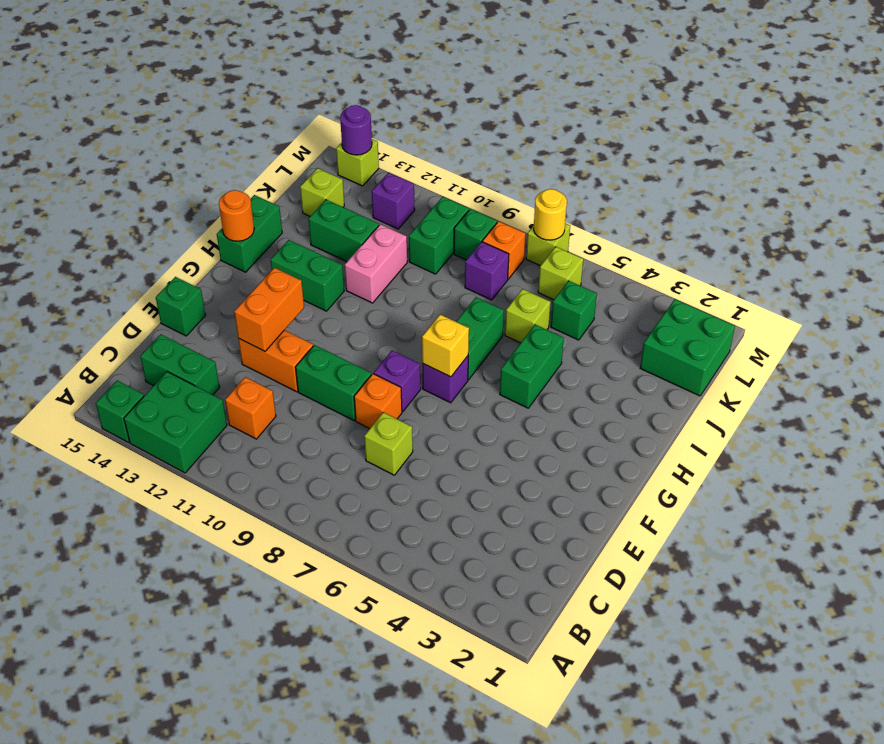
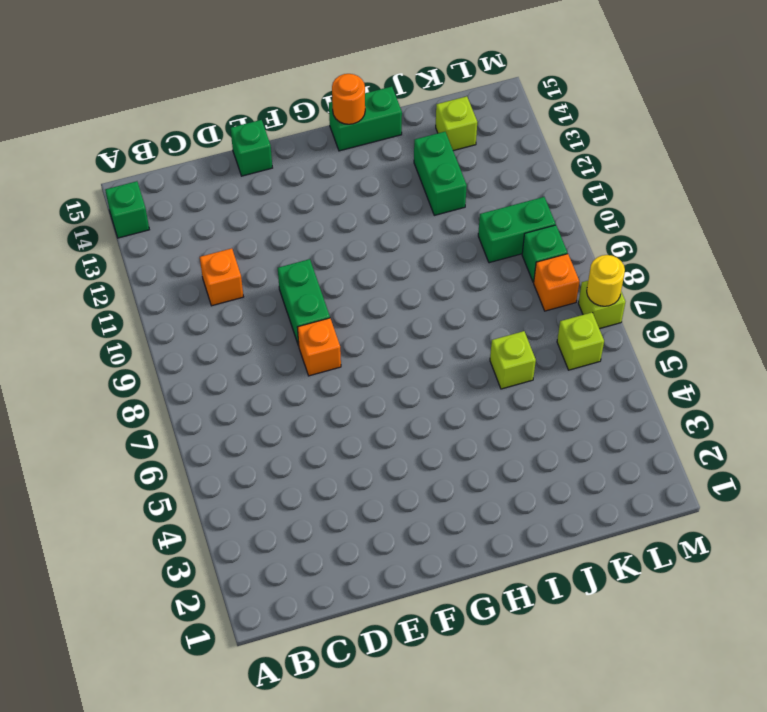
none -> green brick A12:B13 level 1
none -> green brick C13:C14 level 1
none -> lime brick D7 level 1
none -> orange brick E11:E12 level 1

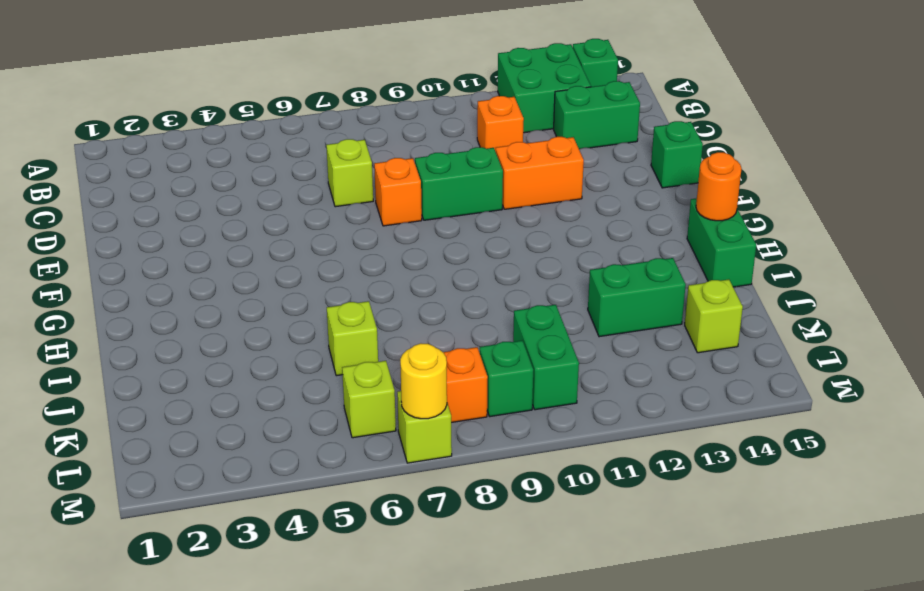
none -> purple brick F8 level 1
none -> purple brick G7 level 1
none -> green brick H5:I5 level 1
none -> green brick H7:I7 level 1

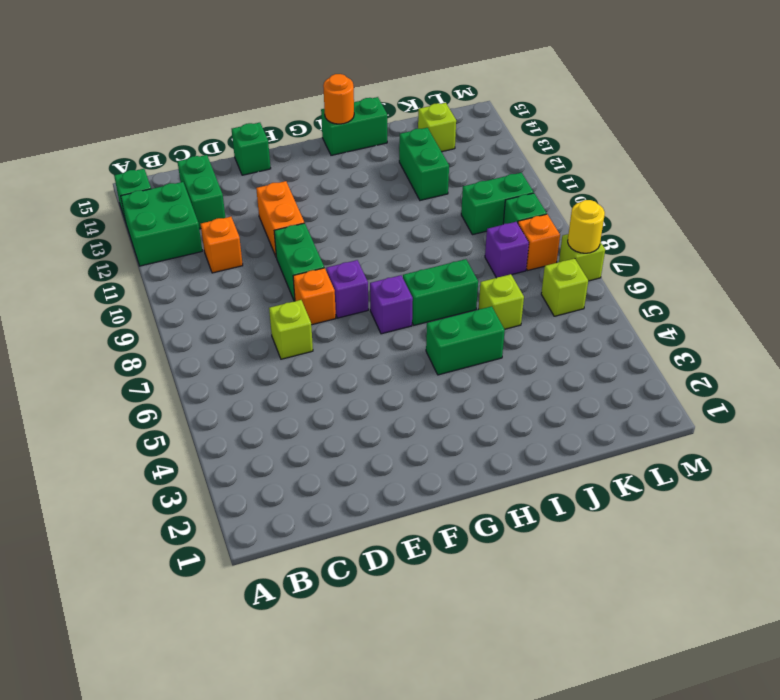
none -> green brick H12:H13 level 1
none -> pink brick I11:J11 level 1
none -> green brick K1:L2 level 1
none -> green brick K5 level 1

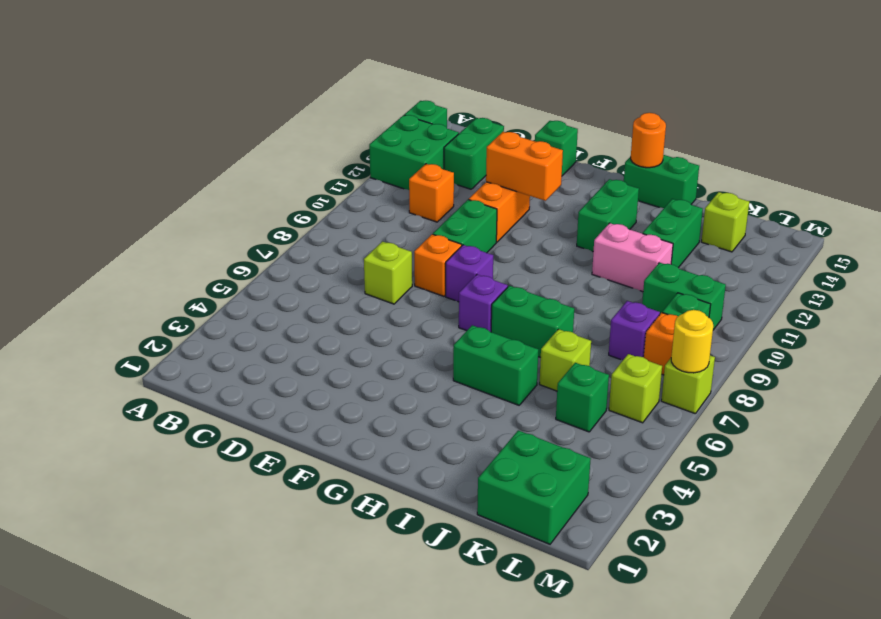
none -> purple brick L12 level 1
none -> lime brick M14 level 1
none -> yellow brick G7 level 2
none -> purple round brick M14 level 2

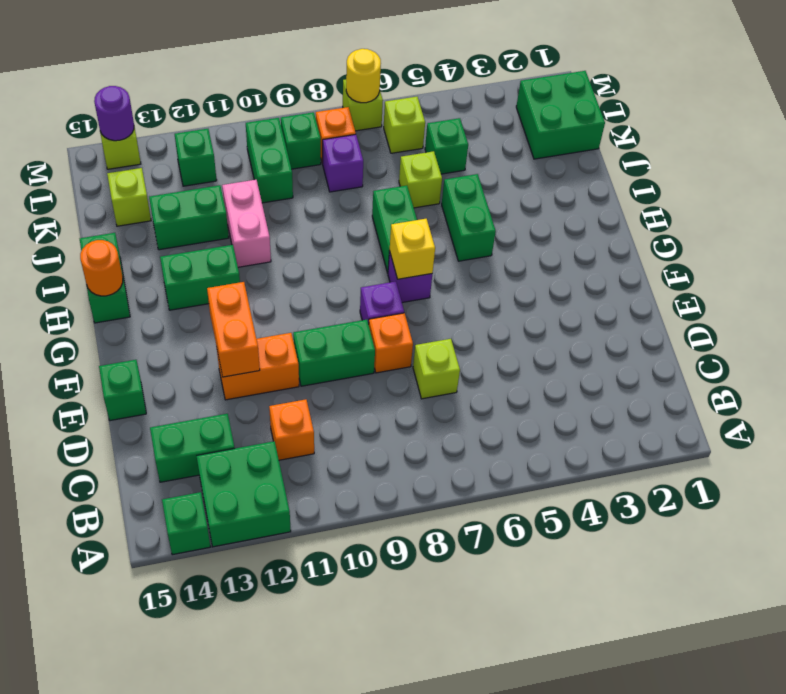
green brick L12 level 1 -> purple brick L12 level 1

